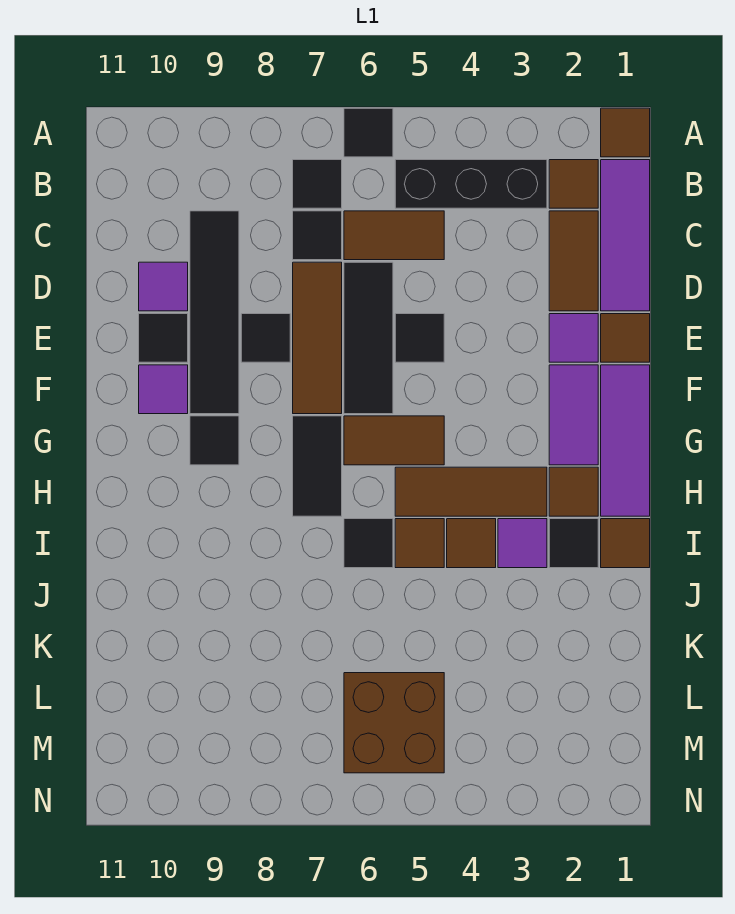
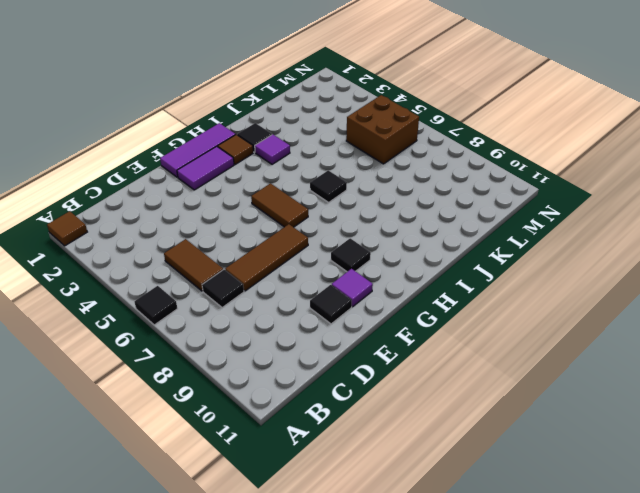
none -> purple tile B1:D1 level 1
none -> brown tile B2 level 1
none -> black brick B3:B5 level 1
none -> black tile B7 level 1

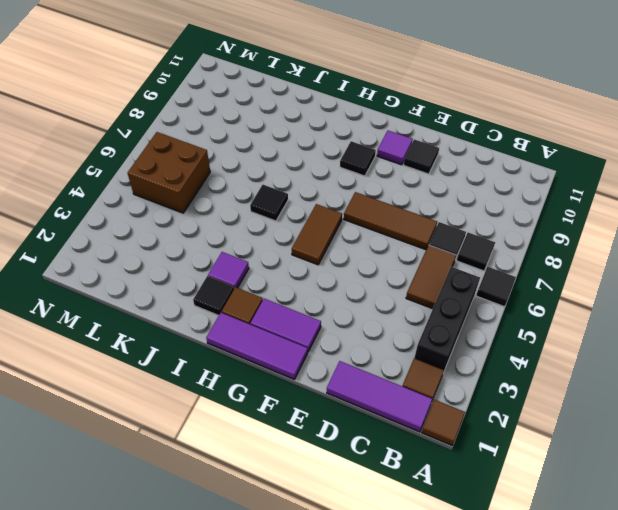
none -> brown tile C2:D2 level 1
none -> black tile C9:F9 level 1
none -> black tile D6:F6 level 1
none -> purple tile D10 level 1

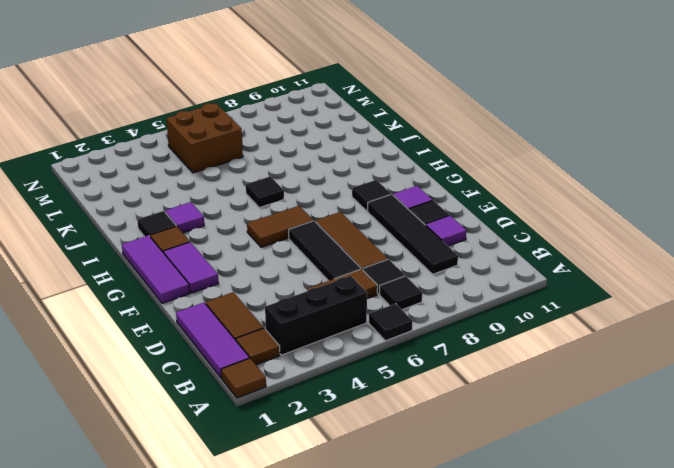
none -> brown tile E1 level 1
none -> purple tile E2 level 1
none -> black tile E5 level 1
none -> black tile E8 level 1

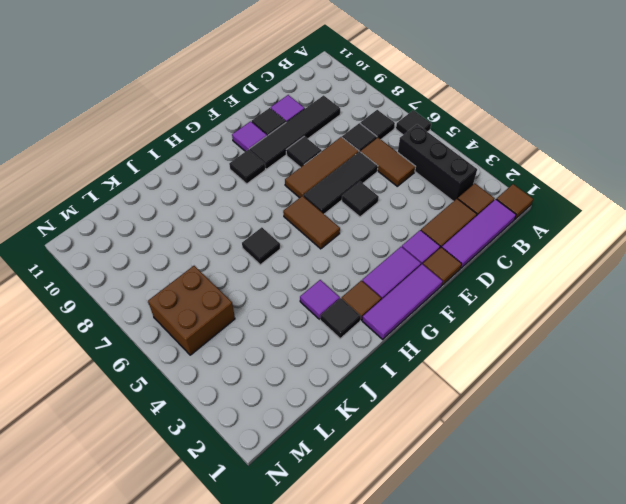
none -> black tile G7:H7 level 1
none -> brown tile H3:H5 level 1
none -> brown tile I1 level 1
none -> brown tile I4 level 1

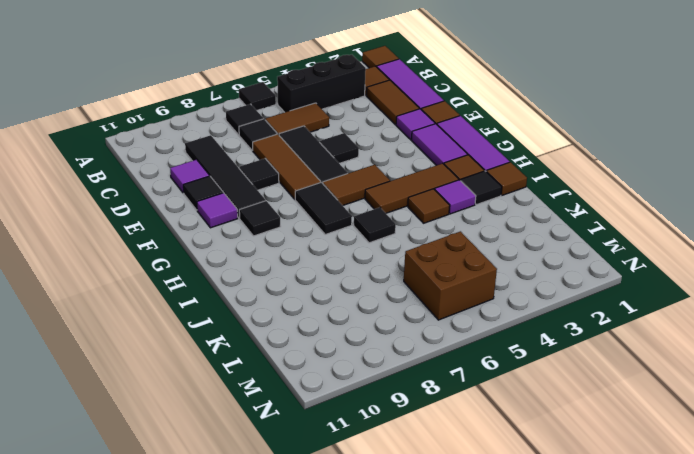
none -> brown tile I5 level 1

